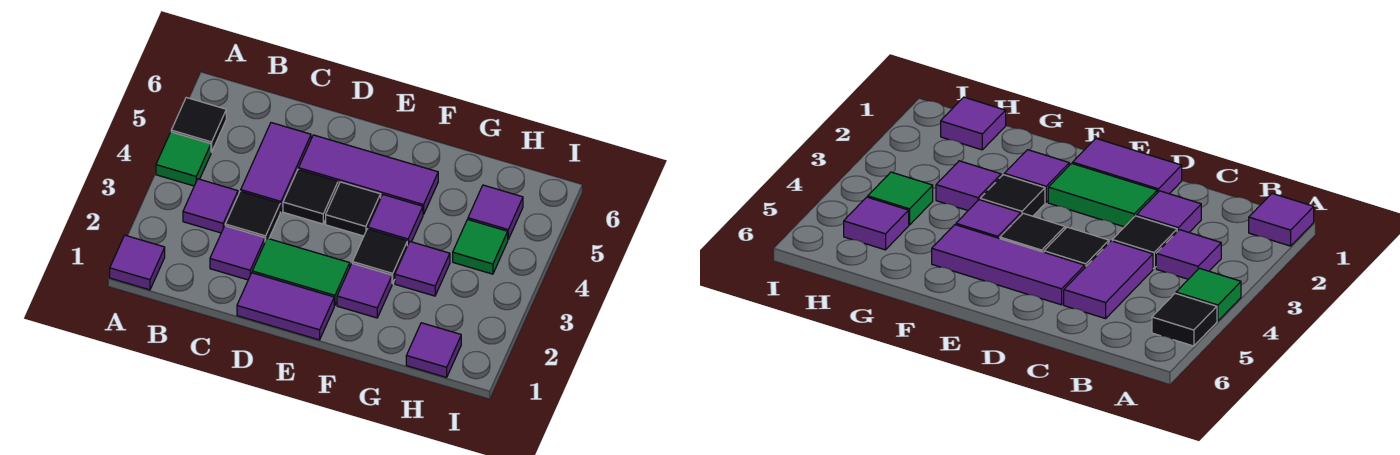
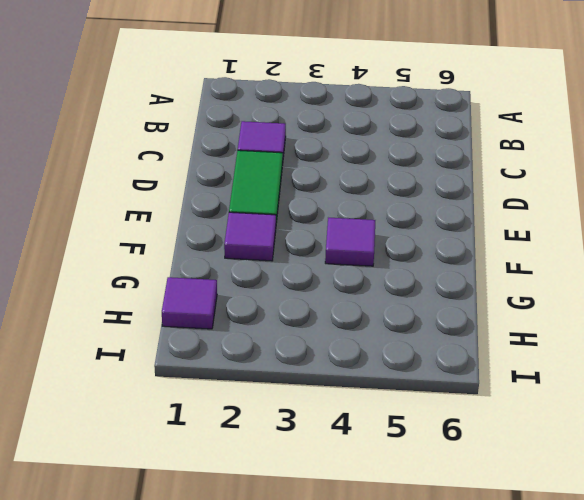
none -> purple tile A1 level 1
none -> green tile A4 level 1
none -> black tile A5 level 1

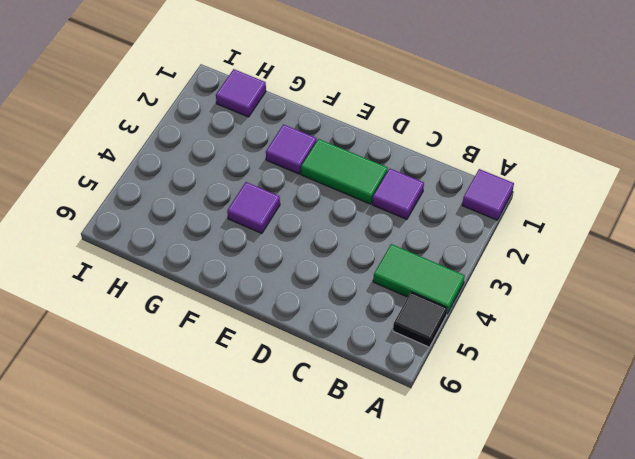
green tile A4:B4 level 1 -> green tile A4 level 1
none -> purple tile B3 level 1
none -> black tile C3 level 1
none -> purple tile C4:C5 level 1

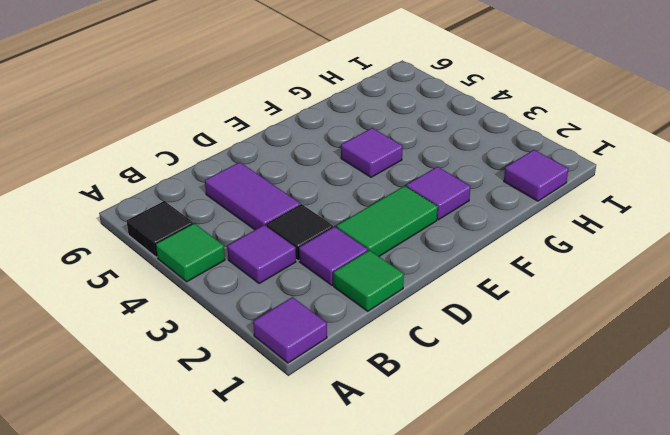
green tile C1 level 1 -> green tile H4 level 1
none -> purple tile D1:E1 level 1
none -> black tile D4 level 1
none -> purple tile D5:F5 level 1

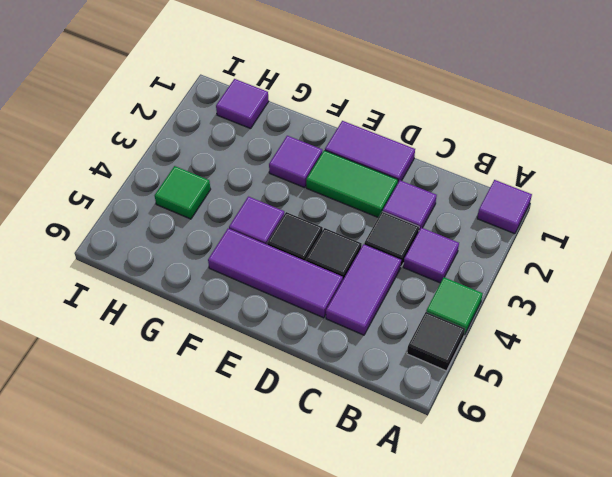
none -> black tile F3 level 1
none -> purple tile G3 level 1
none -> purple tile H5 level 1

